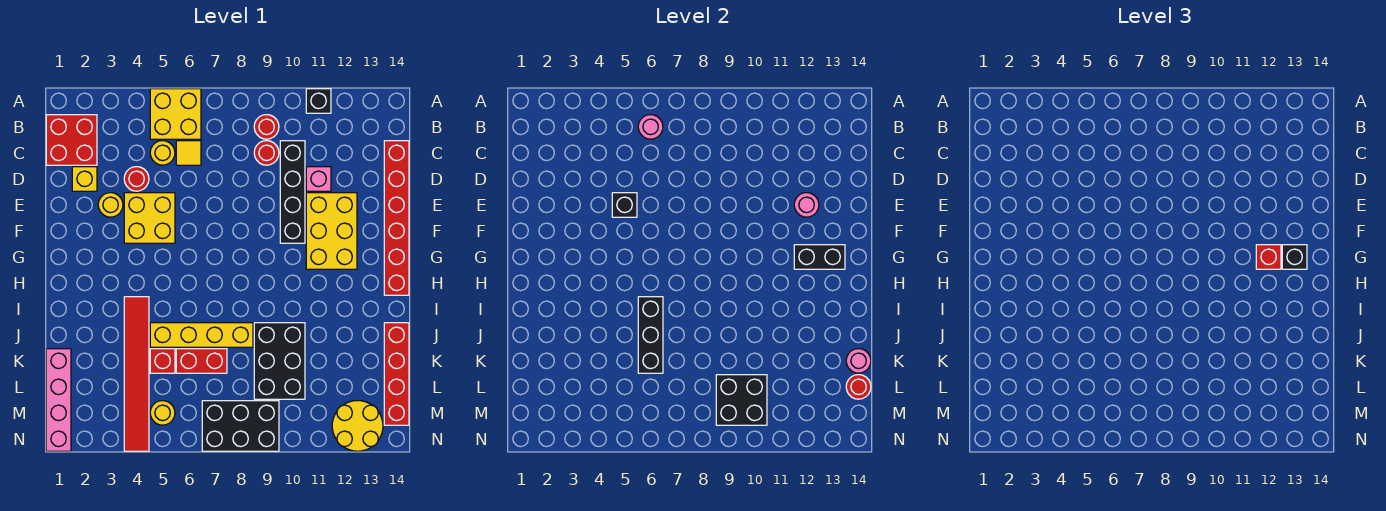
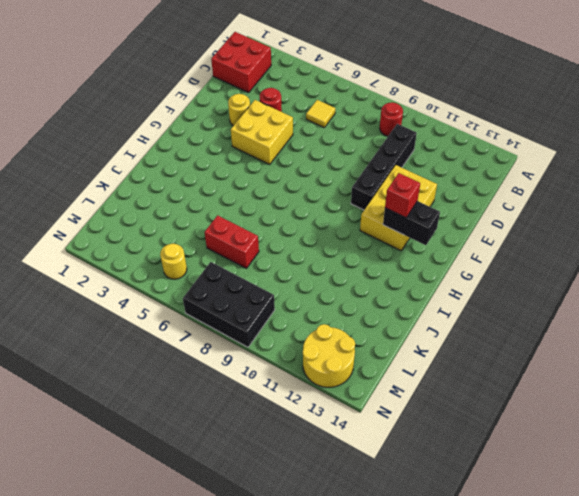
none -> yellow brick A5:B6 level 1
none -> black brick A11 level 1
none -> yellow round brick C5 level 1
none -> red round brick C9 level 1

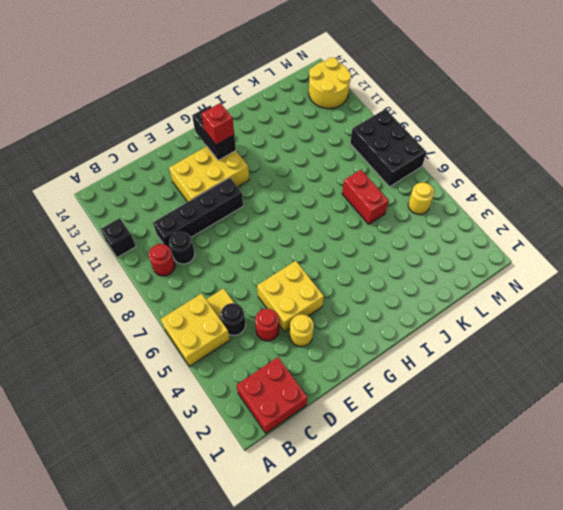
black round brick C5 level 1 -> yellow round brick C5 level 1
black round brick C9 level 1 -> red round brick C9 level 1
none -> red brick C14:H14 level 1
none -> yellow brick D2 level 1
none -> pink brick D11 level 1
none -> red tile I4:N4 level 1

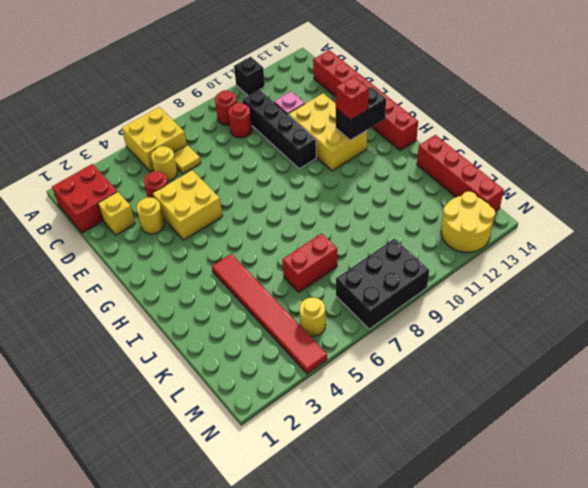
none -> yellow brick J5:J8 level 1
none -> black brick J9:L10 level 1
none -> pink brick K1:N1 level 1
none -> red brick K5 level 1

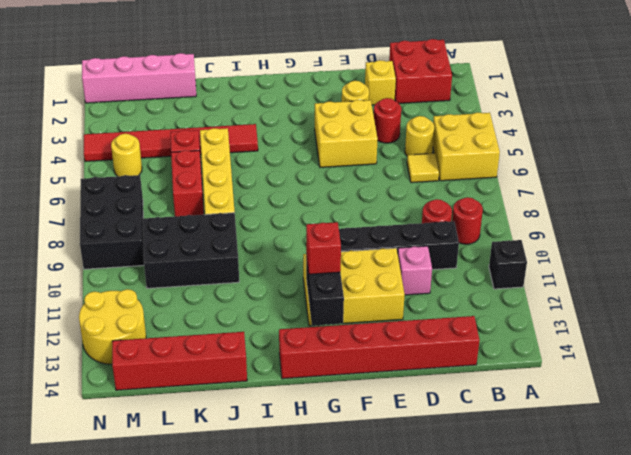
none -> pink round brick B6 level 2
none -> black brick E5 level 2
none -> pink round brick E12 level 2
none -> black brick I6:K6 level 2

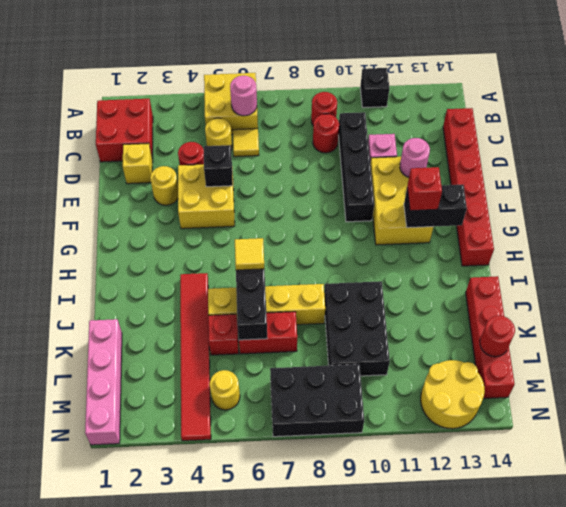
yellow tile I6 level 3 -> none
none -> pink round brick K14 level 2
none -> black brick L9:M10 level 2
none -> black brick G13 level 3

